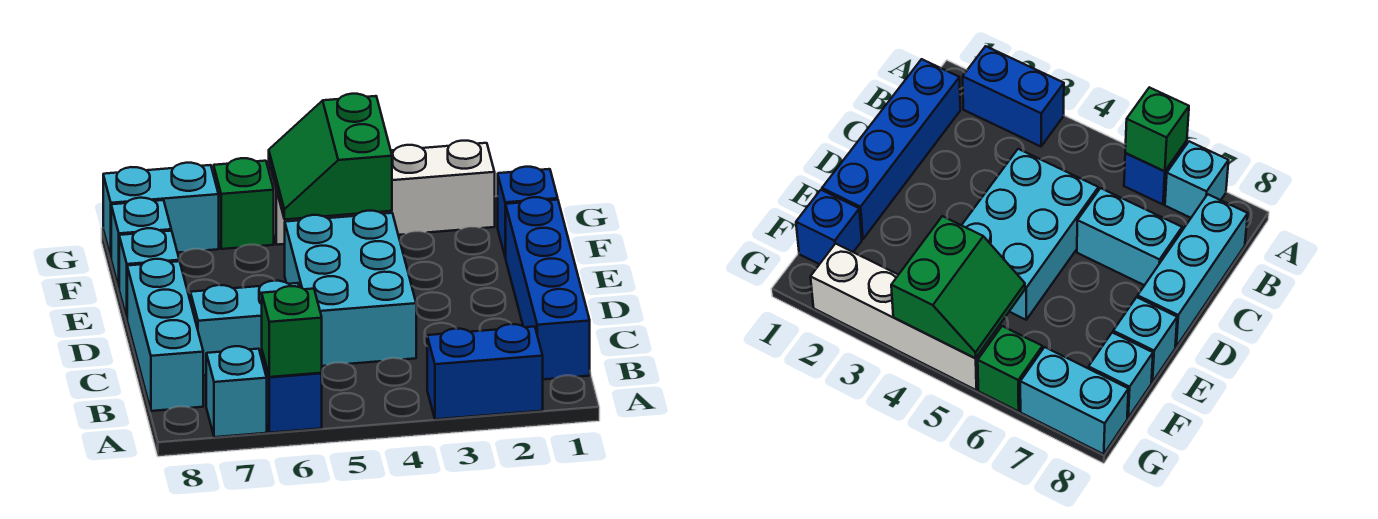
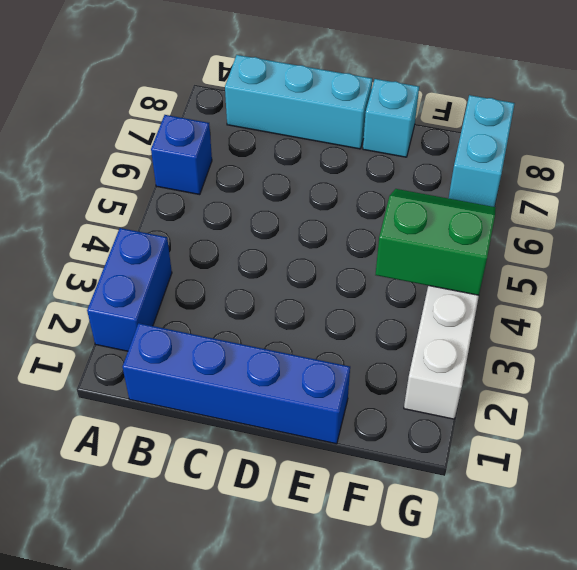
none -> cyan brick A7 level 1
none -> cyan brick C4:E5 level 1
none -> cyan brick C6:C7 level 1

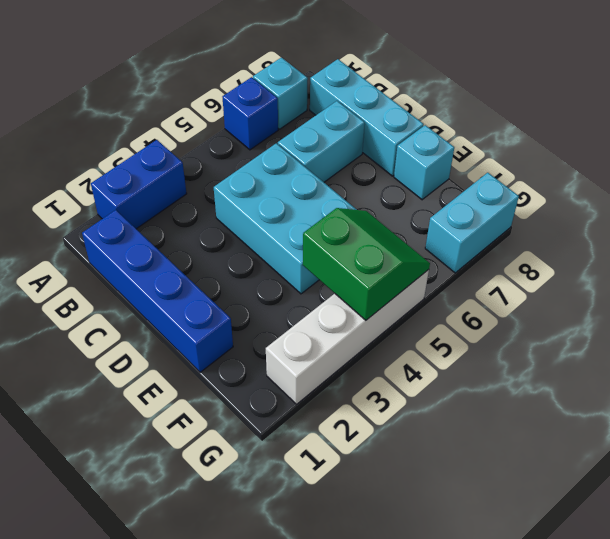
none -> blue brick F1 level 1
none -> cyan brick F8 level 1
none -> green brick G6 level 1

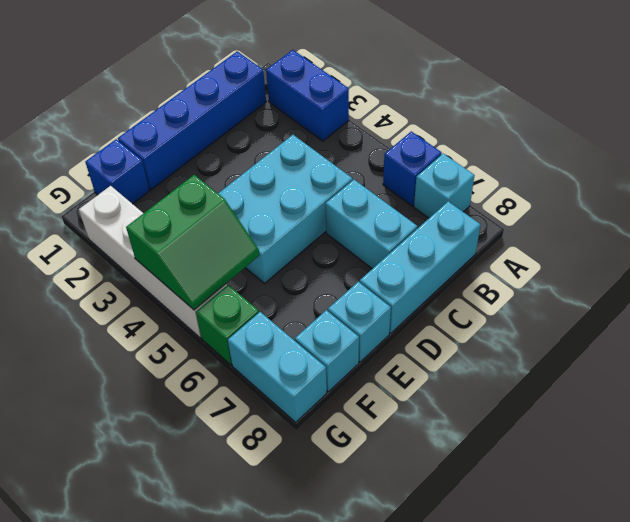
none -> green brick A6 level 2

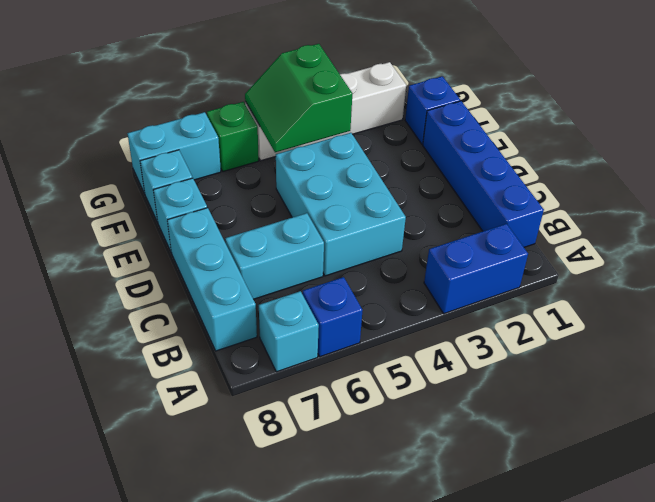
none -> green brick A6 level 2

